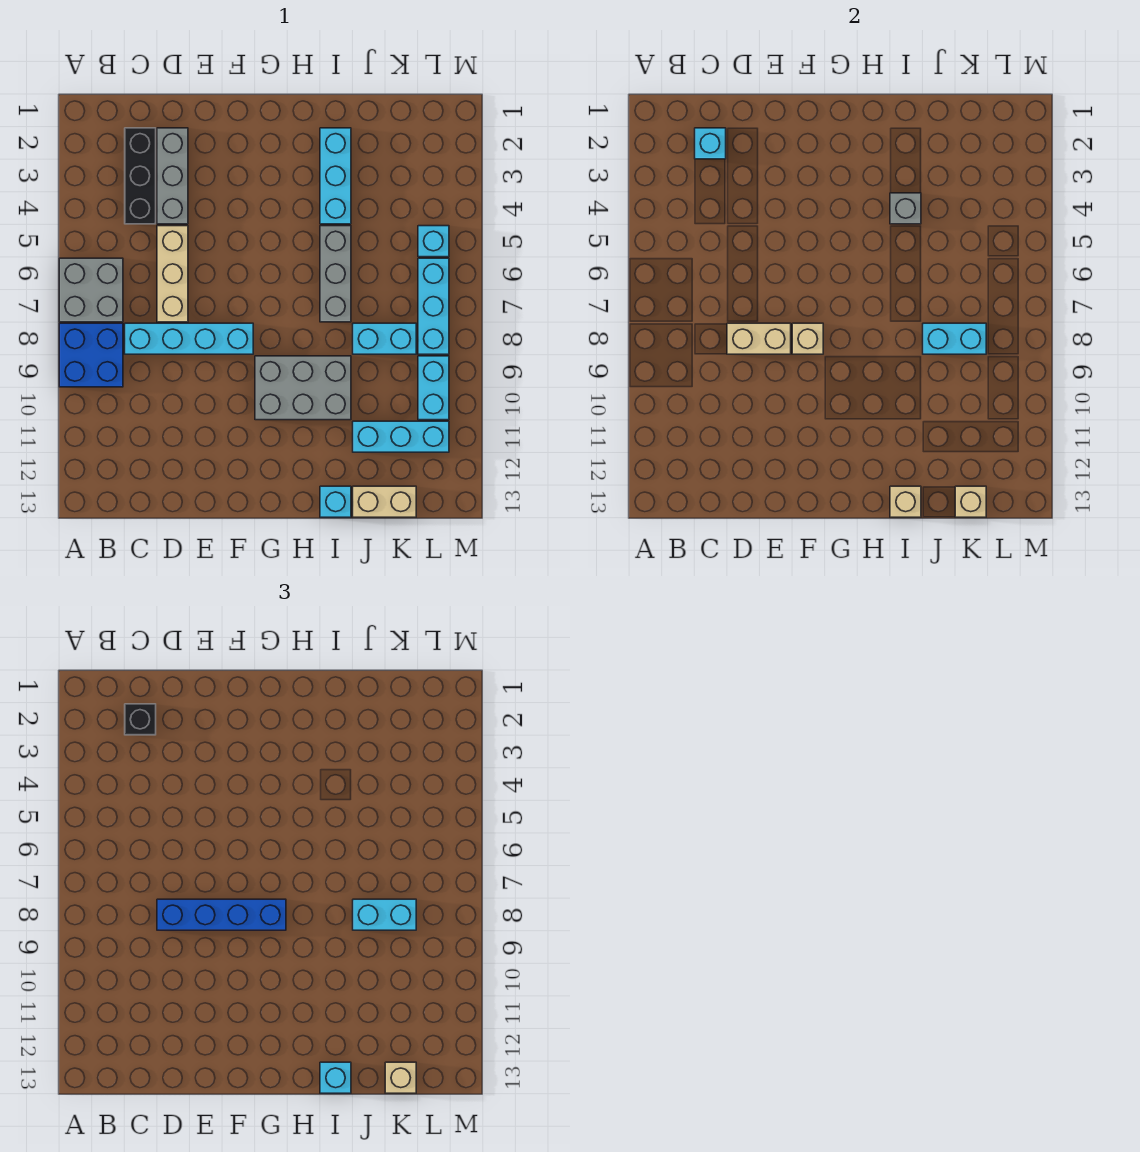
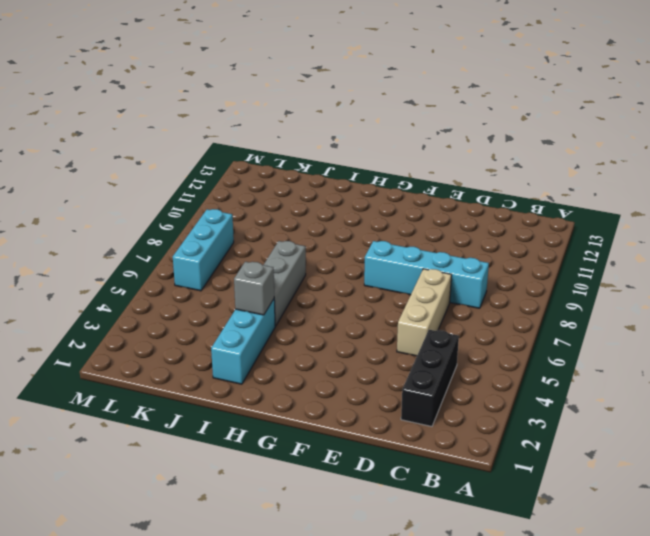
none -> grey brick A6:B7 level 1
none -> blue brick A8:B9 level 1
none -> grey brick D2:D4 level 1

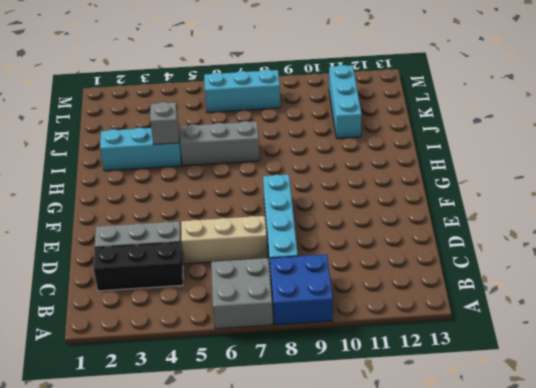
none -> grey brick G9:I10 level 1
none -> cyan brick I13 level 1
none -> cyan brick J8:K8 level 1

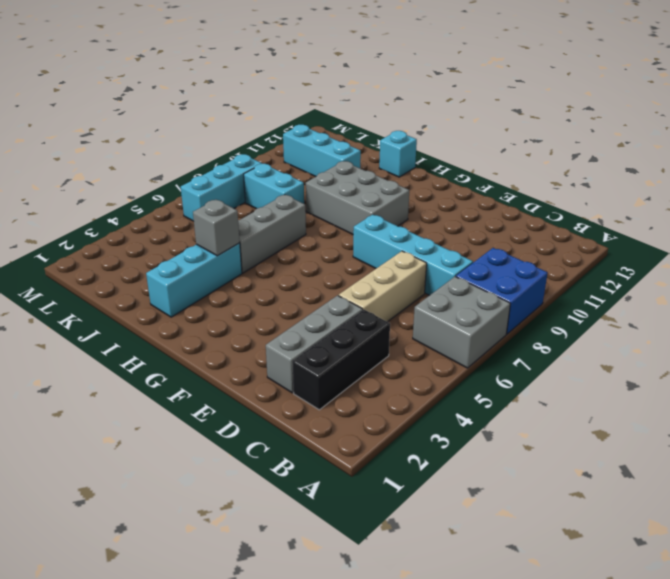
none -> tan brick J13:K13 level 1
none -> cyan brick L5 level 1
none -> cyan brick L9:L10 level 1

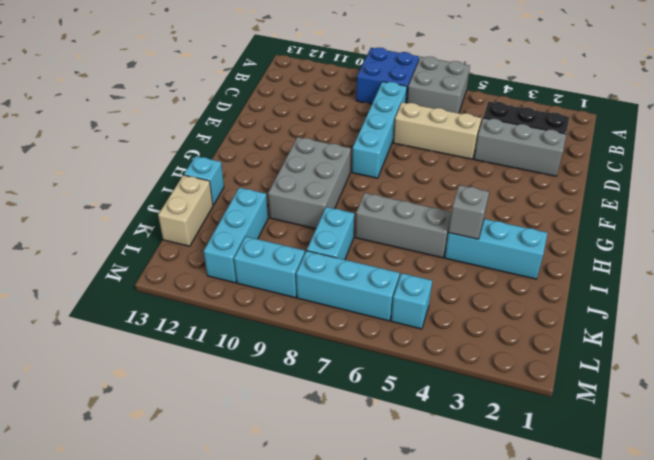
none -> cyan brick C2 level 2
none -> tan brick D8:E8 level 2
none -> tan brick F8 level 2

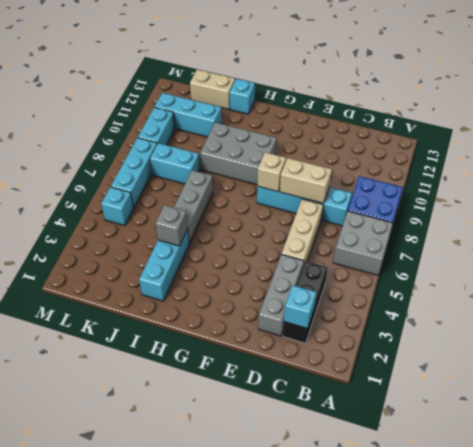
none -> tan brick I13 level 2
none -> cyan brick J8:K8 level 2
none -> tan brick K13 level 2

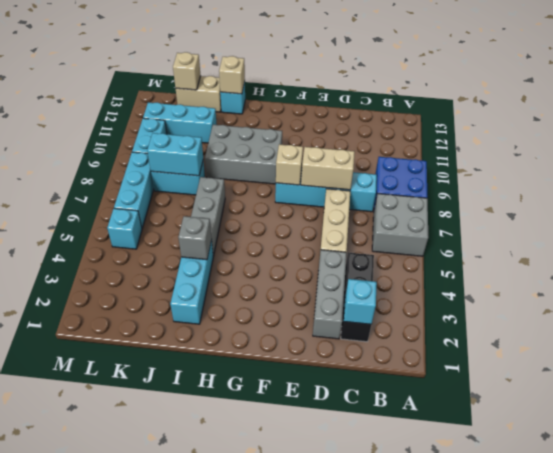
none -> black brick C2 level 3
none -> blue brick D8:G8 level 3
none -> cyan brick I13 level 3

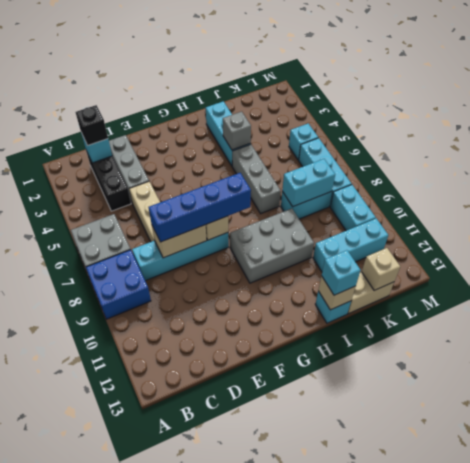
none -> cyan brick J8:K8 level 3
none -> tan brick K13 level 3

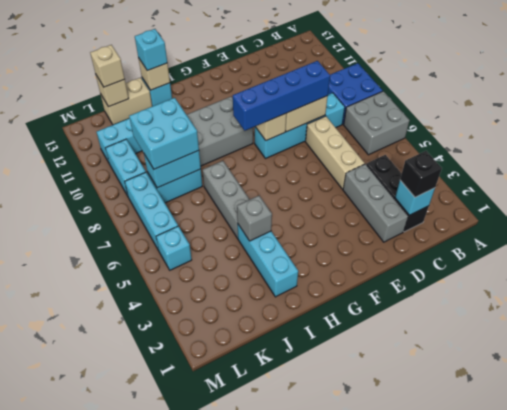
cyan brick J8:K9 level 3 -> cyan brick J8:K8 level 3

